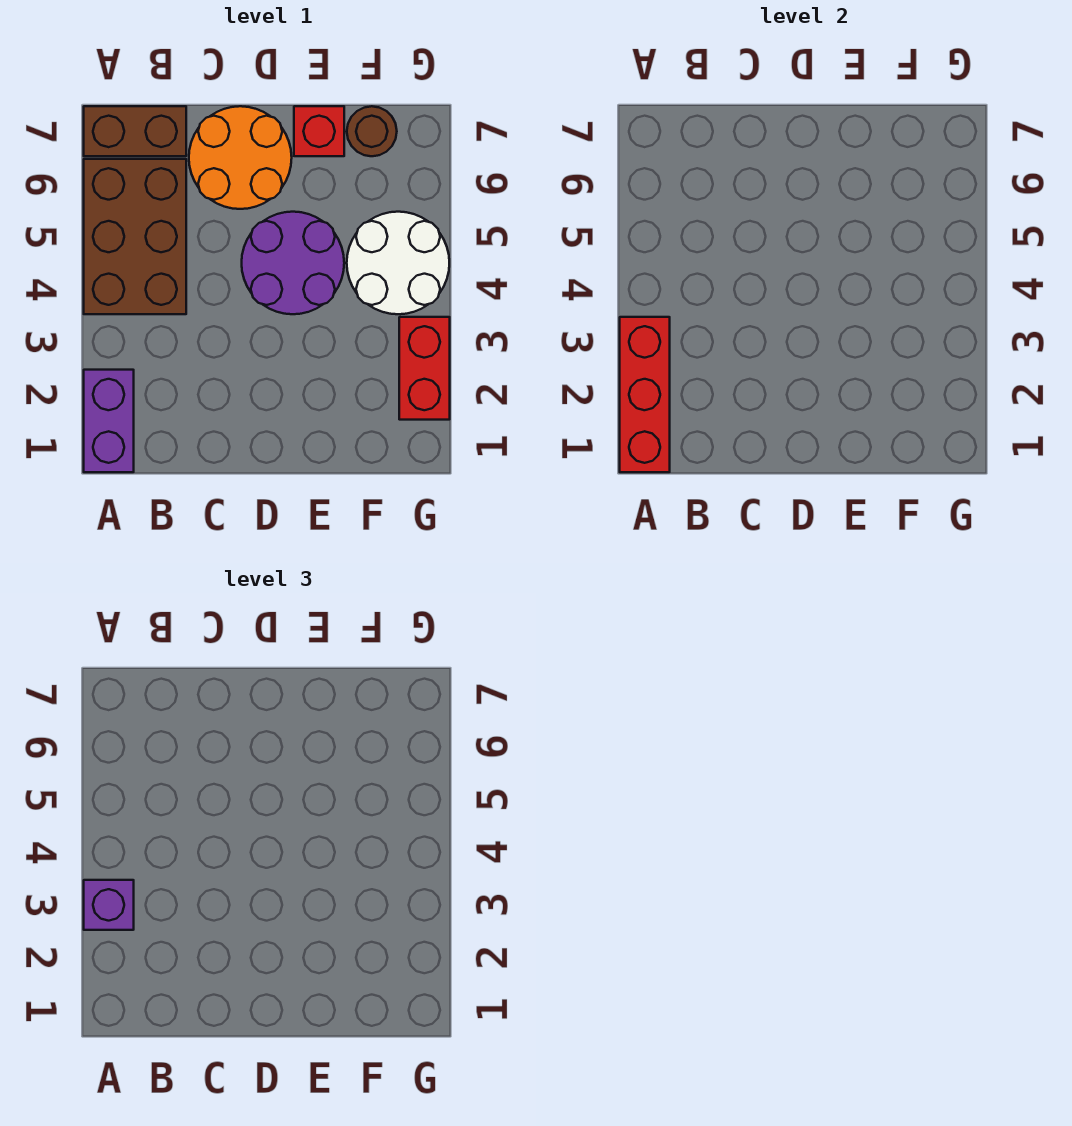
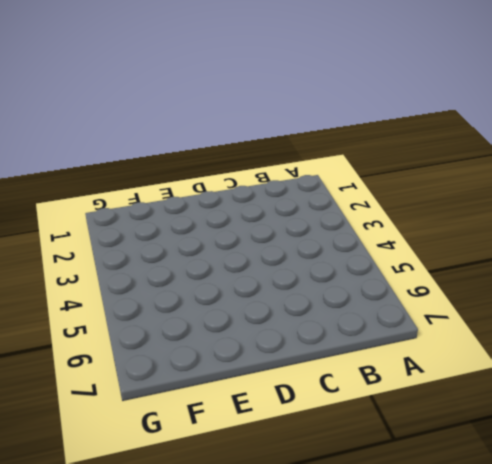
none -> purple brick A1:A2 level 1
none -> brown brick A4:B6 level 1

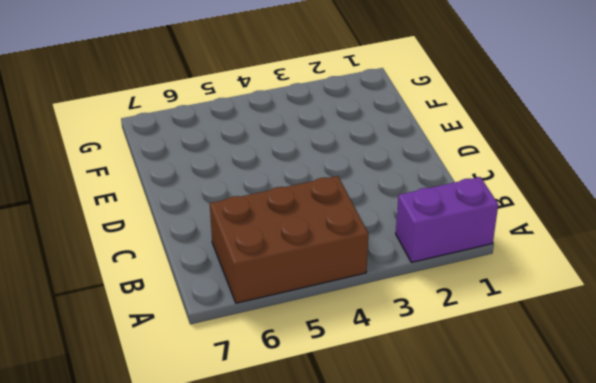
none -> brown brick A7:B7 level 1
none -> orange round brick C6:D7 level 1

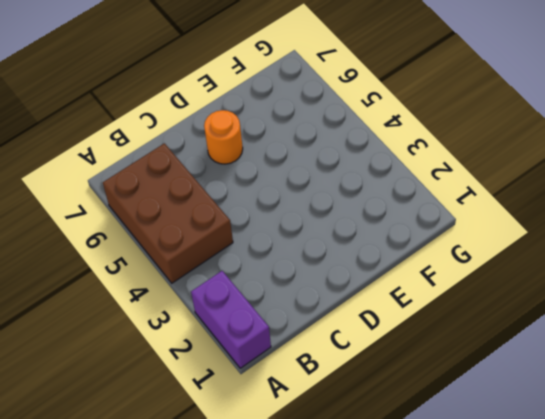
orange round brick D6 level 1 -> orange round brick C6:D7 level 1
none -> brown brick A7:B7 level 1
none -> purple round brick D4:E5 level 1

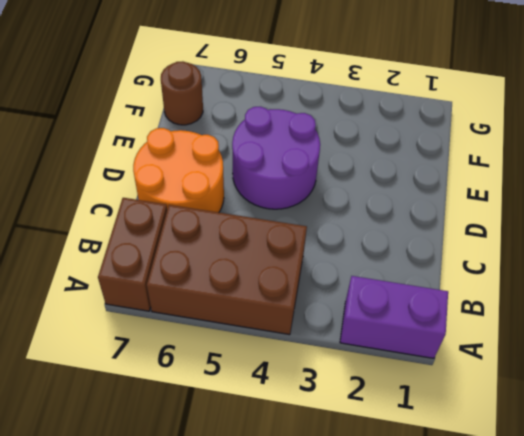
none -> red brick E7 level 1
none -> white round brick F4:G5 level 1

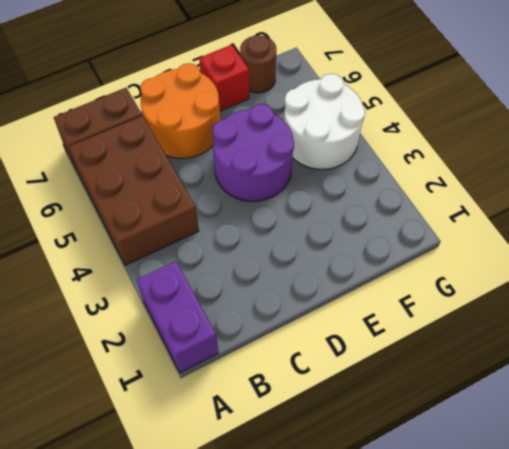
none -> red brick G2:G3 level 1
none -> red brick A1:A3 level 2

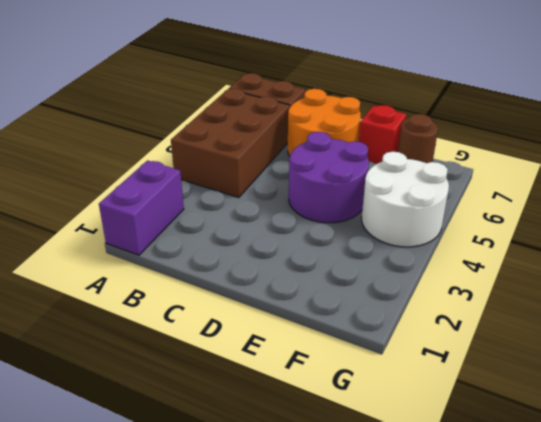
none -> red brick G2:G3 level 1
none -> red brick A1:A3 level 2

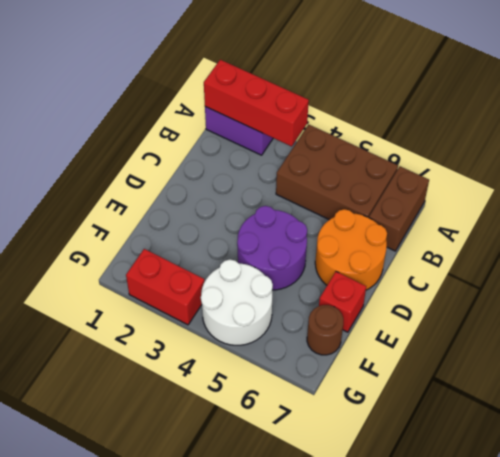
none -> purple brick A3 level 3

